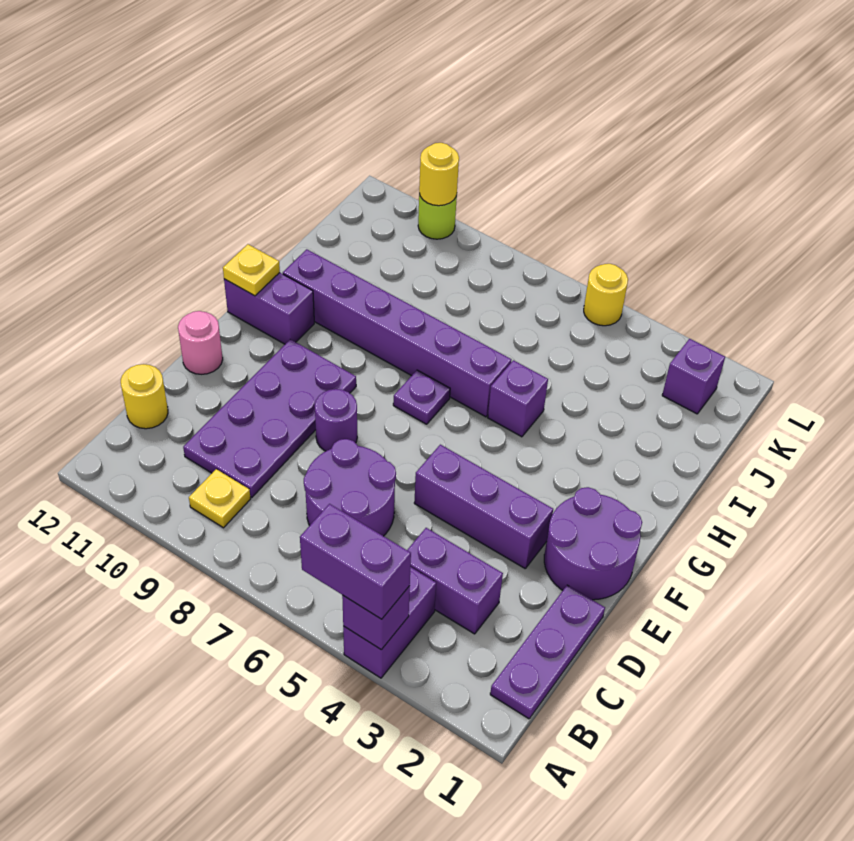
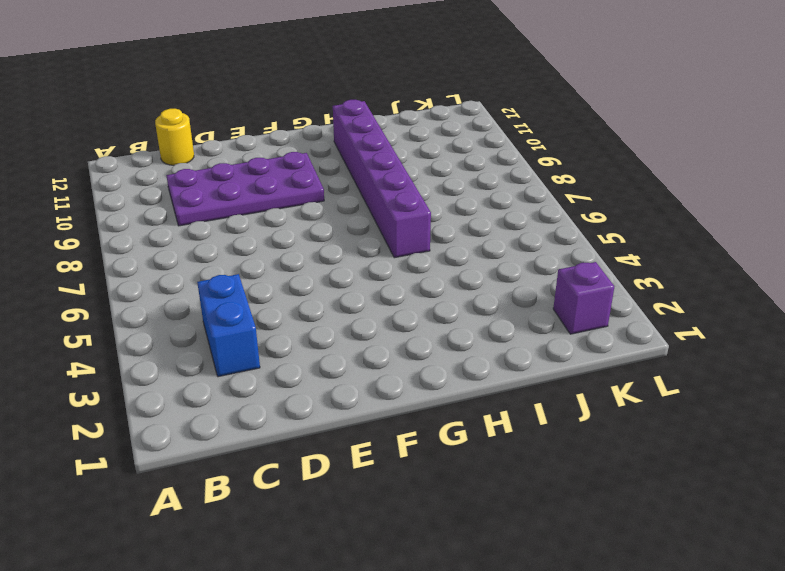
blue brick C3:C4 level 1 -> purple brick C3:C4 level 1
none -> purple brick A4:B4 level 1
none -> purple plate B1:D1 level 1
none -> yellow plate B9 level 1

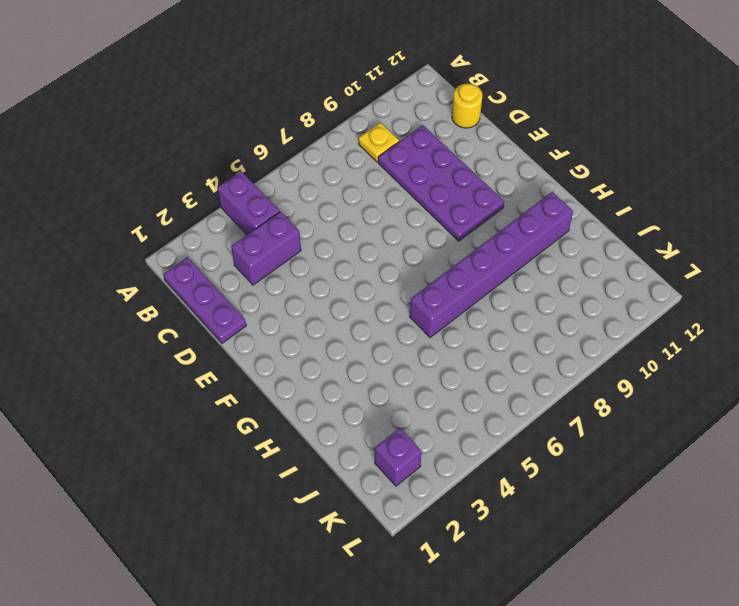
none -> purple round brick C6:D7 level 1
none -> purple round brick E1:F2 level 1
none -> purple brick E3:E5 level 1

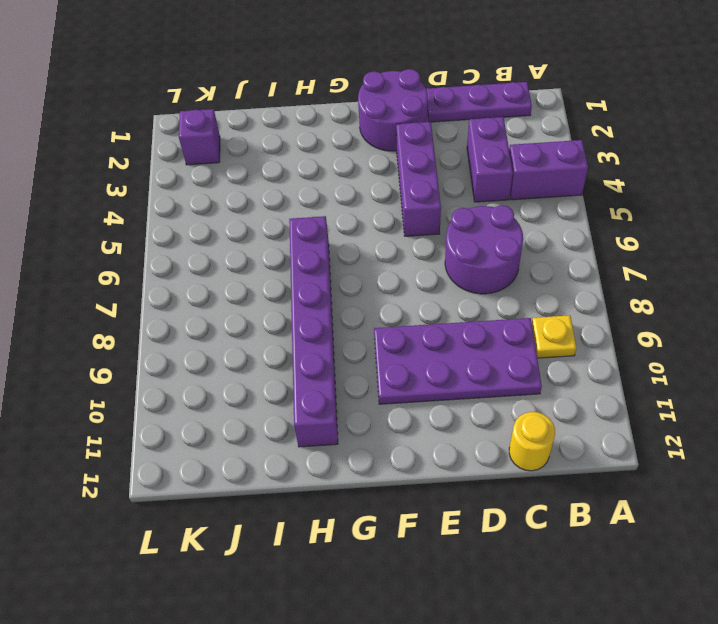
none -> purple round brick E8 level 1
none -> pink round brick E12 level 1
none -> purple plate G7 level 1

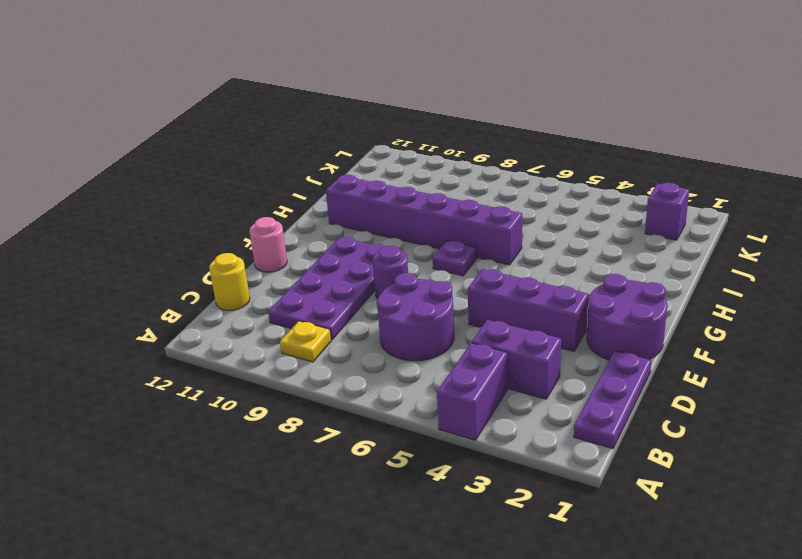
none -> purple brick G11:G12 level 1
none -> purple brick H5 level 1
none -> yellow round brick L5 level 1

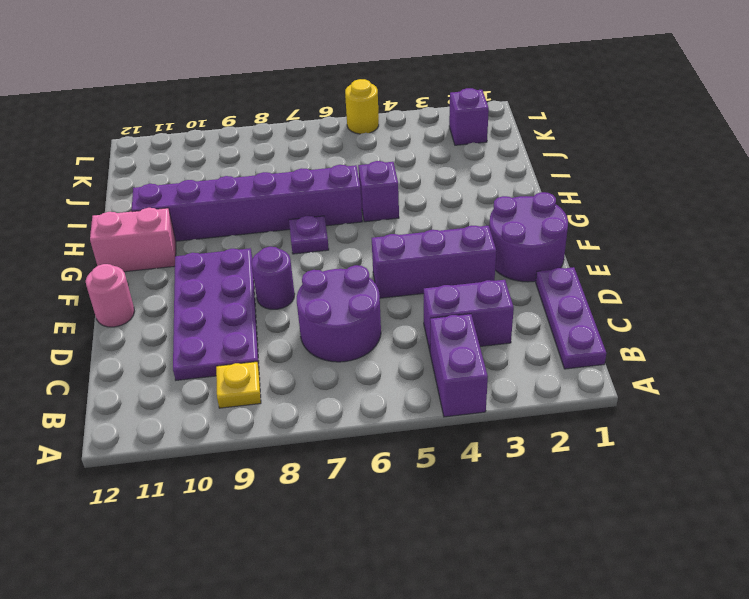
pink brick G11:G12 level 1 -> purple brick G11:G12 level 1
none -> yellow round brick C12 level 1
none -> lime round brick L10 level 1
none -> purple brick A4 level 2

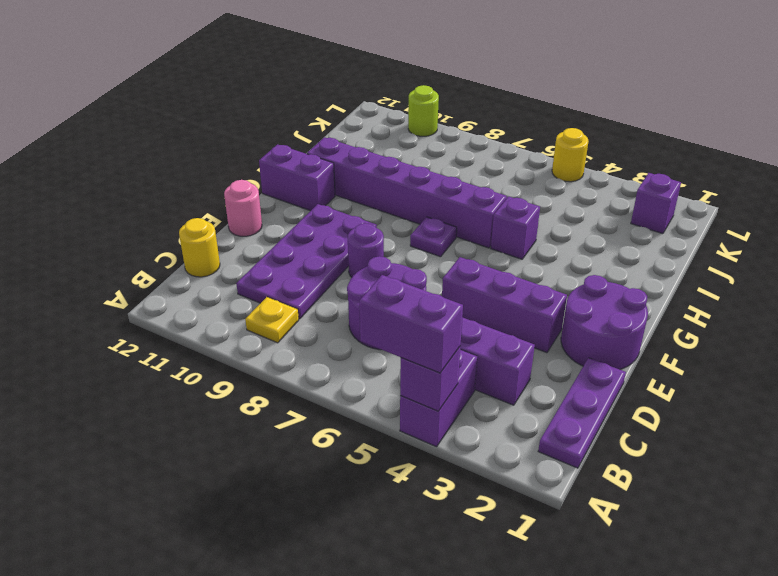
none -> yellow plate G12 level 2
none -> yellow round brick L10 level 2

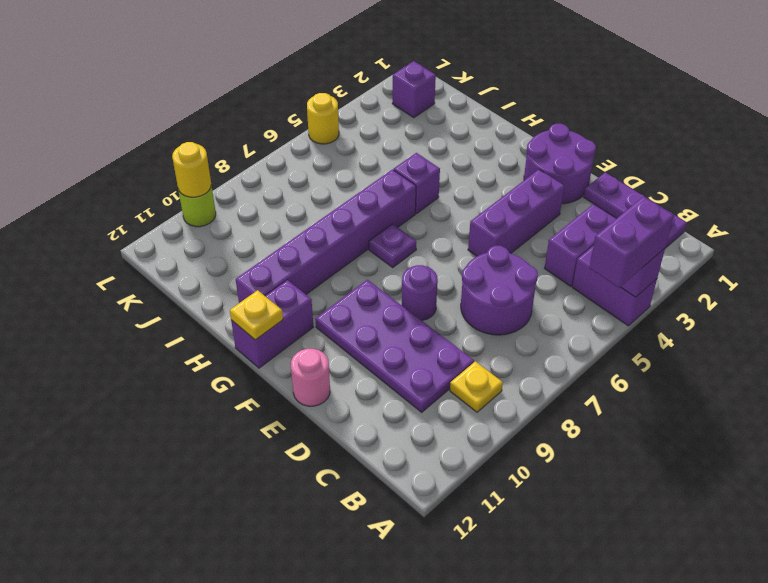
none -> yellow round brick C12 level 1

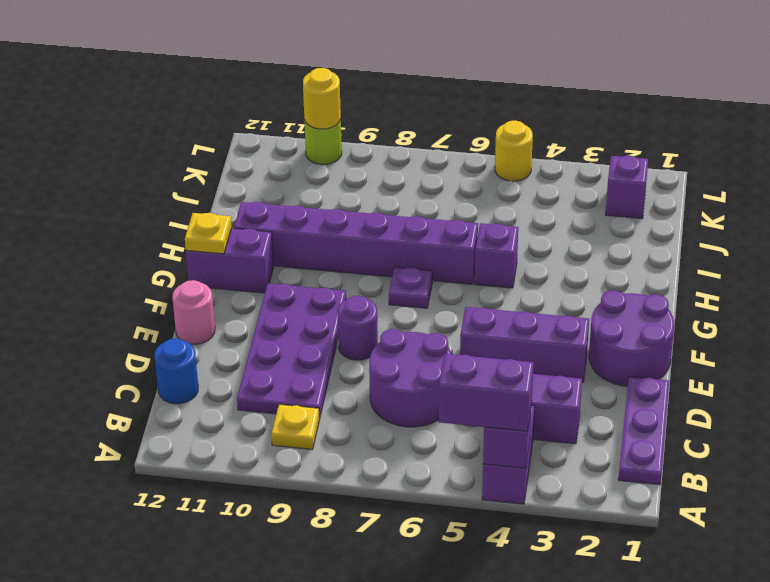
blue round brick C12 level 1 -> yellow round brick C12 level 1

